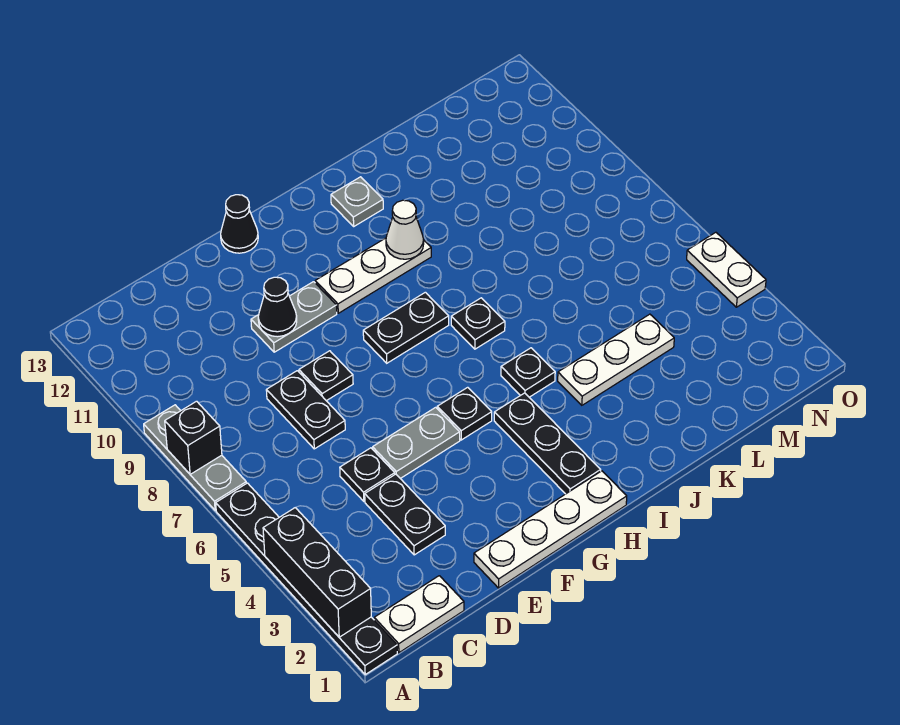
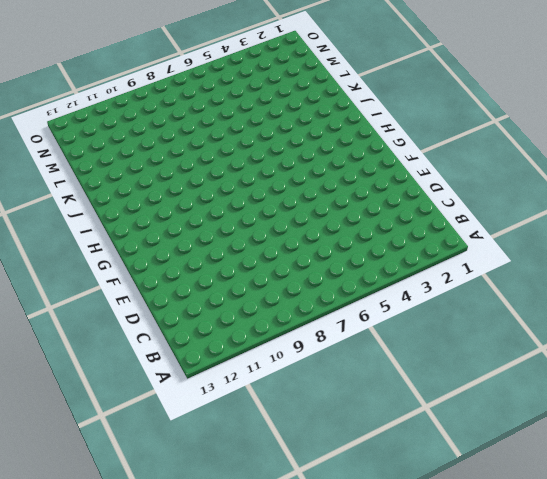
none -> black plate A1:A6 level 1
none -> grey plate A7:A9 level 1
none -> white plate B1:C1 level 1

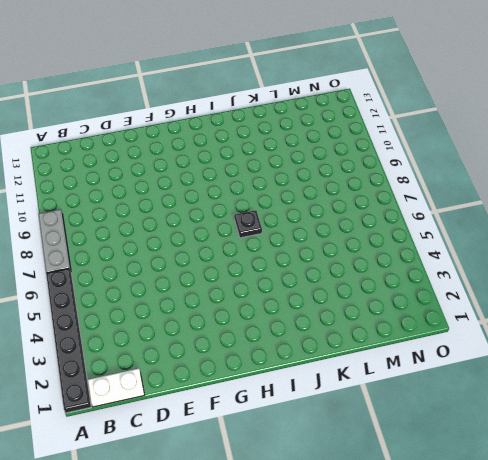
none -> black plate D3:D4 level 1
none -> black plate D5 level 1
none -> black plate D7:D8 level 1

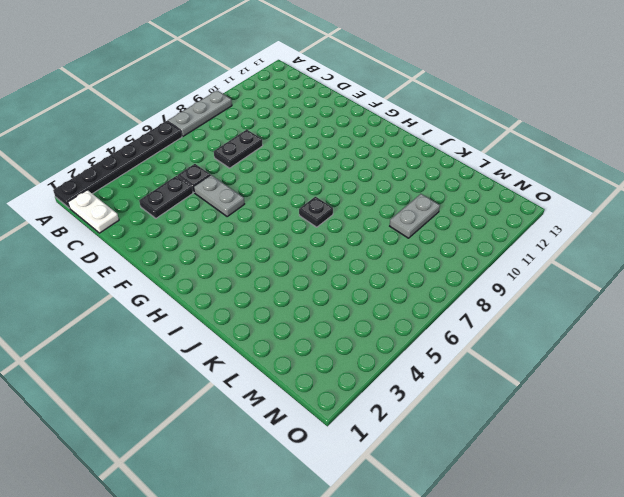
grey plate L9:L10 level 1 -> grey plate E10:F10 level 1
none -> white plate E1:H1 level 1
none -> black plate E8 level 1
none -> black cone F13 level 1

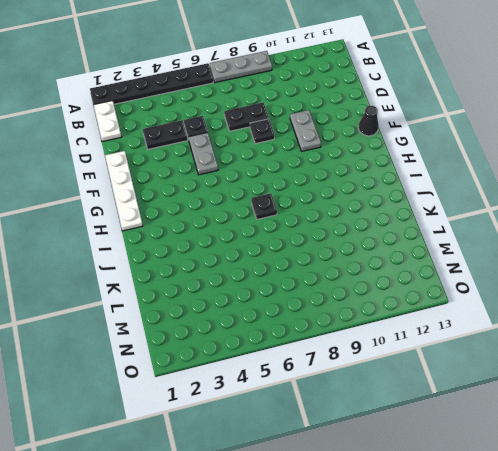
none -> black plate G5 level 1
none -> black plate G8:H8 level 1
none -> white plate G10:I10 level 1

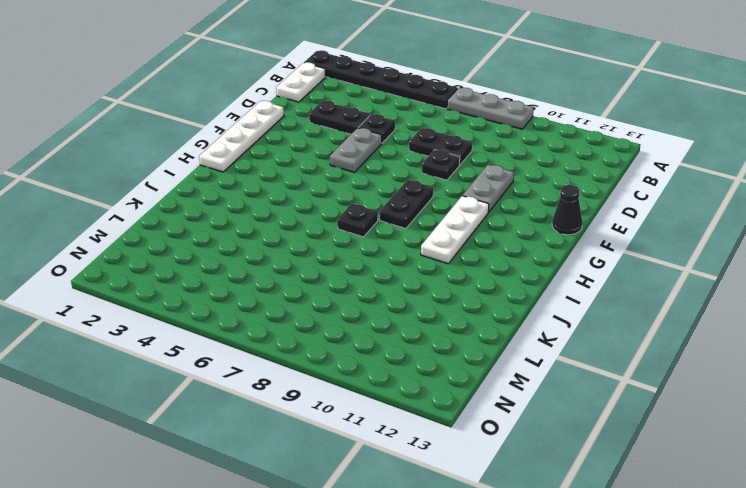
none -> black plate G5 level 1
none -> black plate H2:H4 level 1
none -> black plate I5 level 1

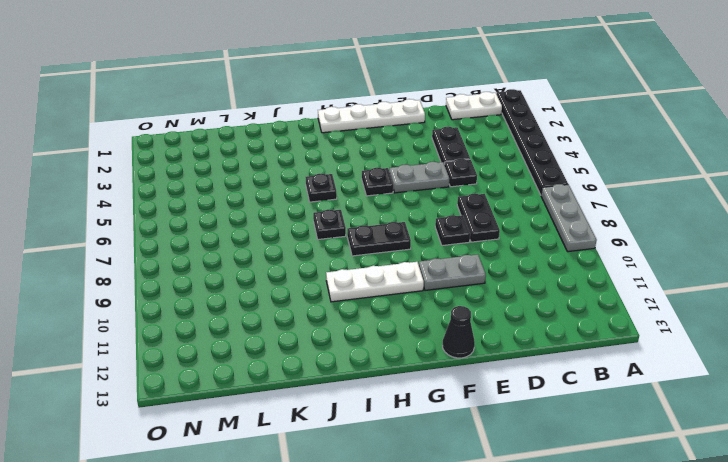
none -> black plate H2:H4 level 1
none -> grey plate I12 level 1
none -> white plate J4:L4 level 1

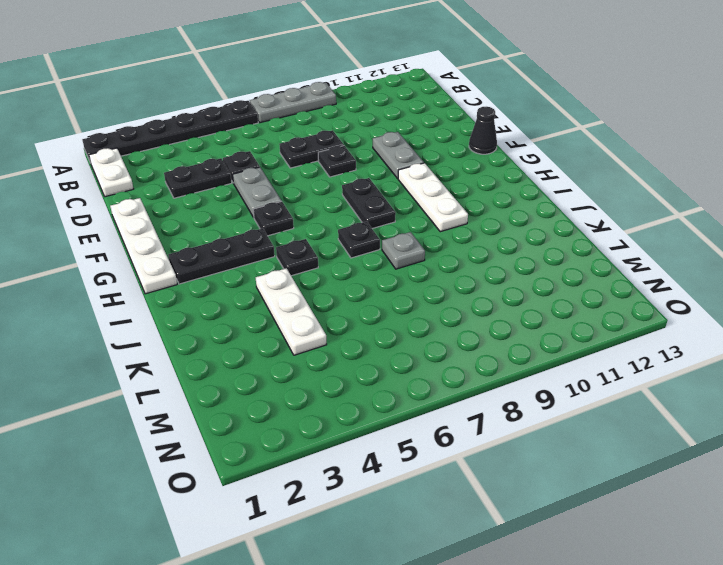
grey plate J8 level 1 -> grey plate I12 level 1
none -> white plate O4:O5 level 1
none -> black brick A2:A4 level 2
none -> black brick A8 level 2

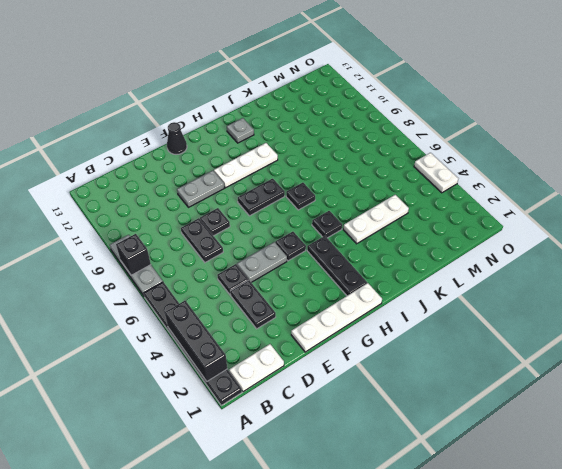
none -> black cone E10 level 2
none -> white cone I10 level 2

